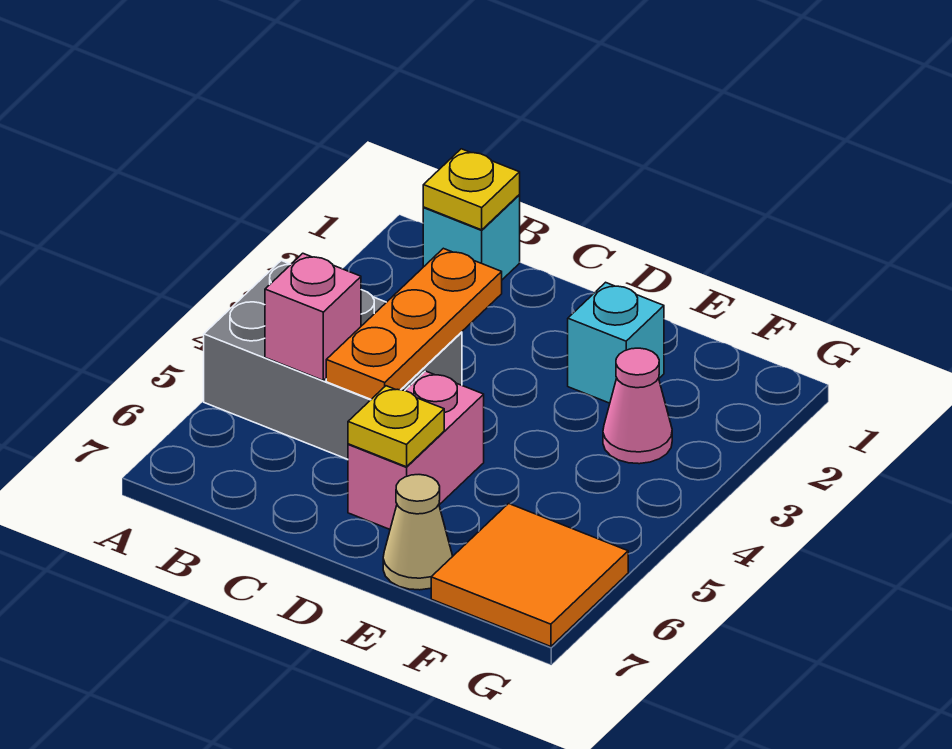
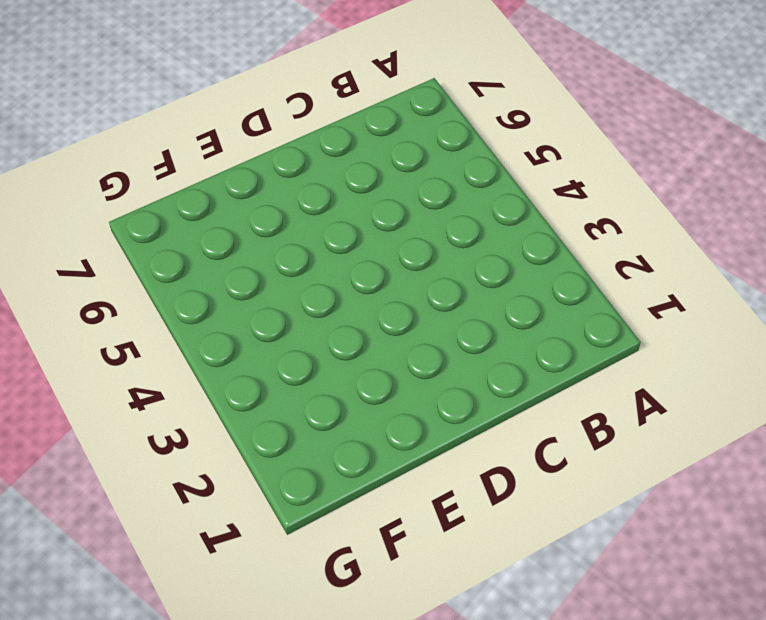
none -> grey brick A4:C5 level 1
none -> cyan brick B1 level 1

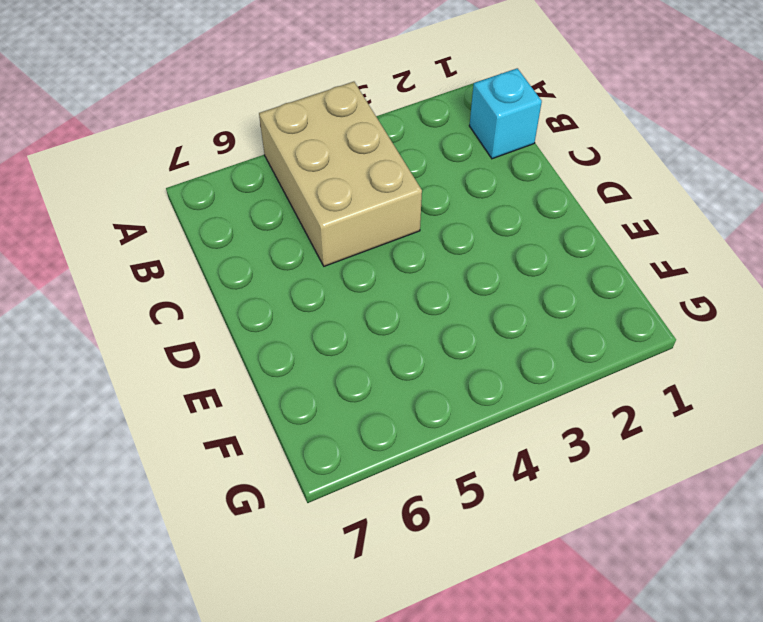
tan brick A4:C5 level 1 -> grey brick A4:C5 level 1
none -> pink brick D5:D6 level 1
none -> cyan brick E2 level 1

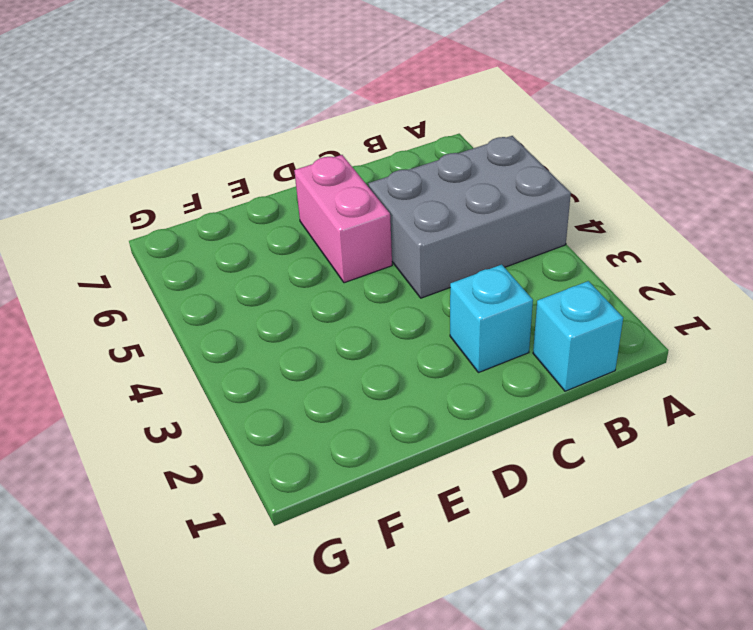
cyan brick C2 level 1 -> cyan brick E2 level 1
none -> tan cone E7 level 1
none -> pink cone F3 level 1

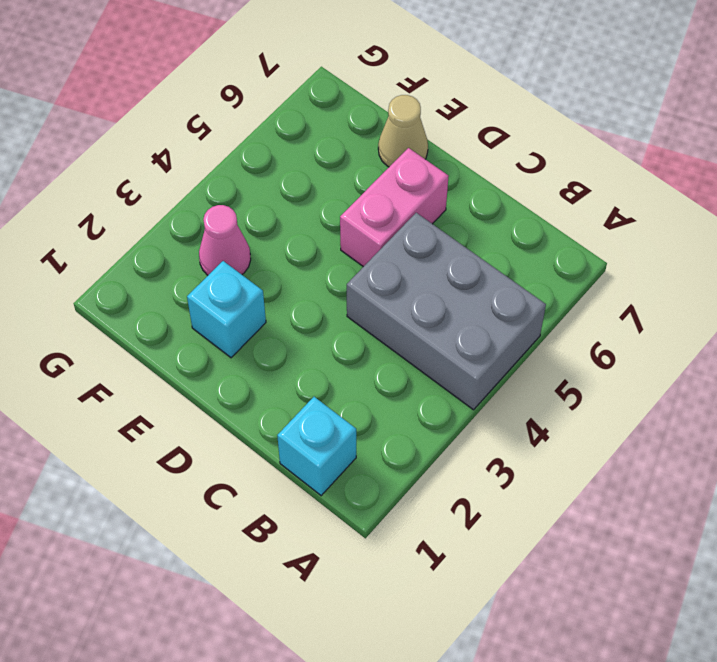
none -> orange tile F6:G7 level 1
none -> yellow plate B1 level 2

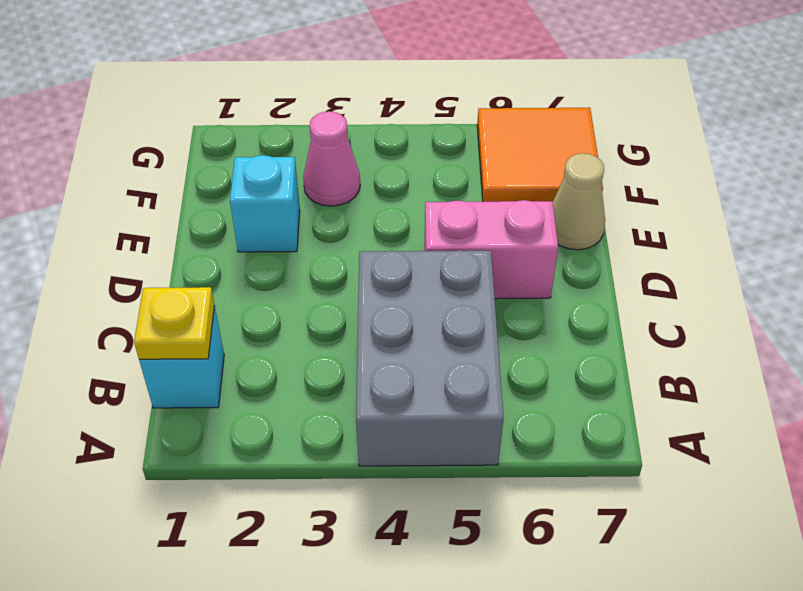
none -> pink brick B5 level 2
none -> orange plate C3:C5 level 2

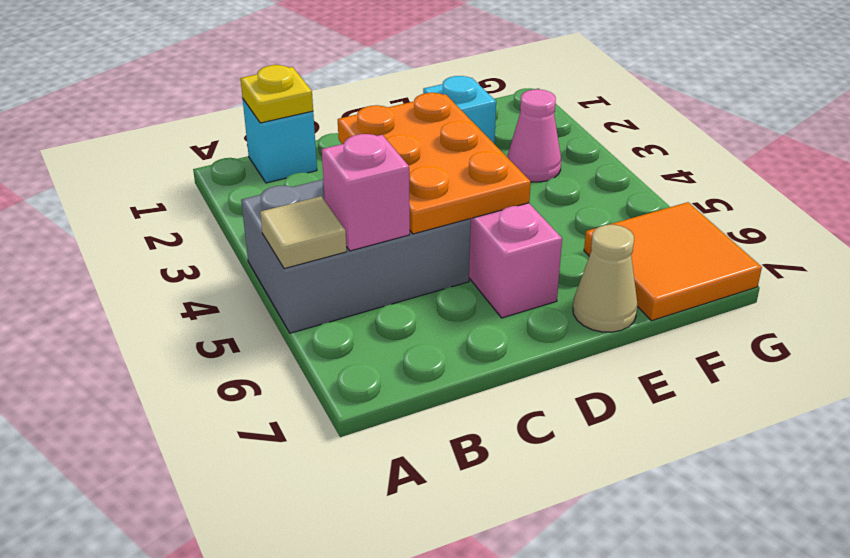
tan tile A5 level 2 -> none
orange plate C3:D5 level 2 -> orange plate C3:C5 level 2
none -> yellow plate D6 level 2

